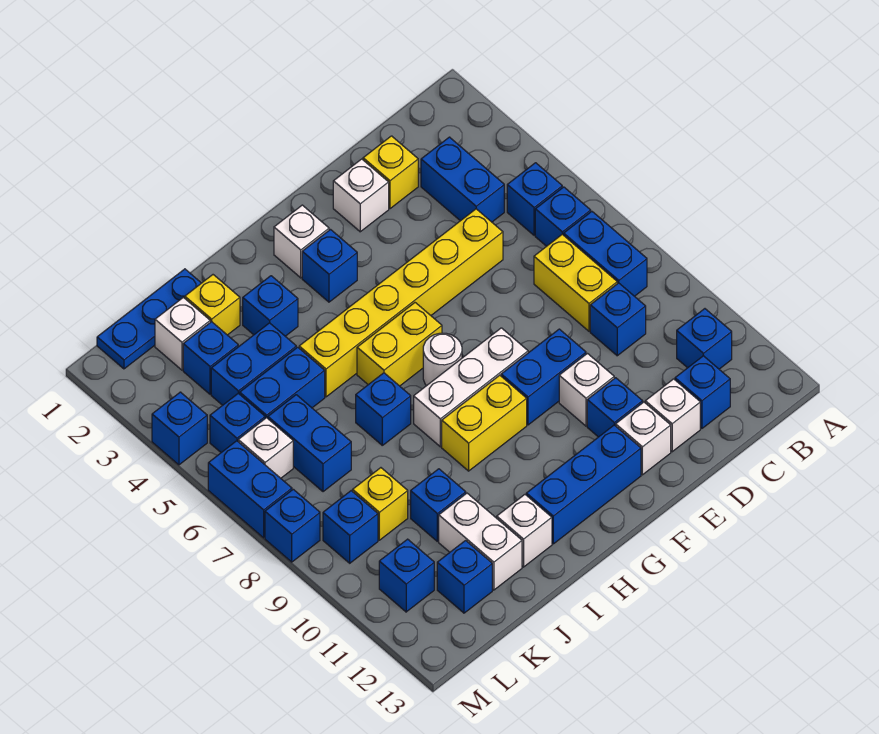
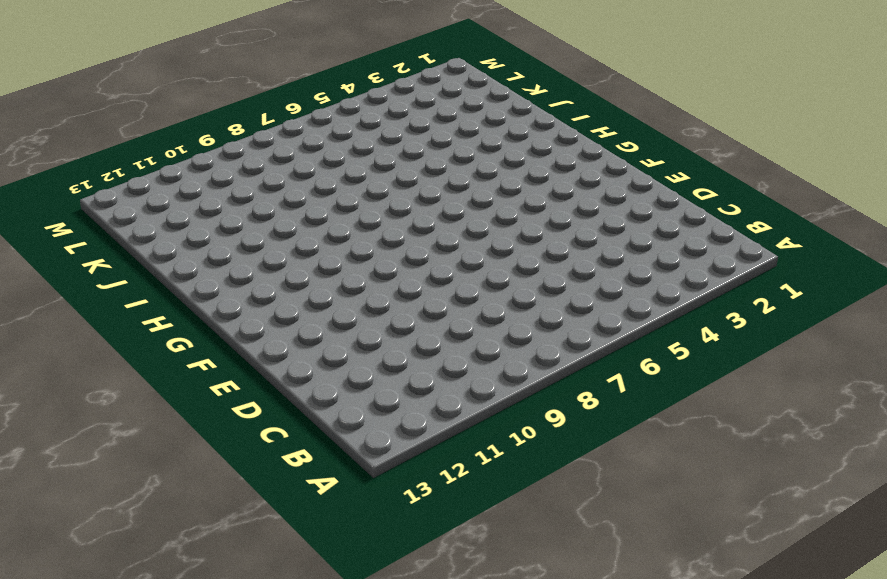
none -> blue brick B5 level 1
none -> blue brick B6 level 1
none -> blue brick B7:B8 level 1
none -> blue brick B11 level 1

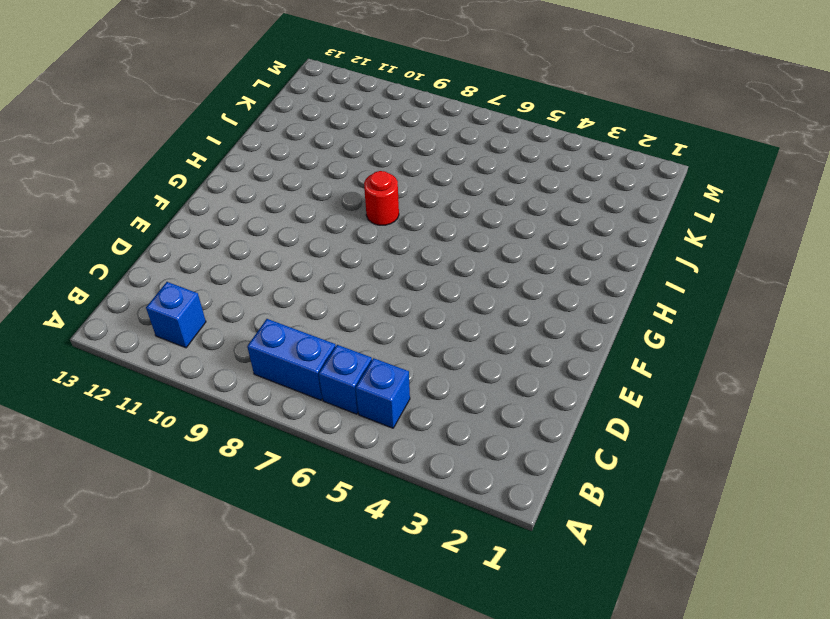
red round brick H8 level 1 -> white brick F8:H8 level 1
none -> blue brick C3:C4 level 1
none -> yellow brick C7:C8 level 1
none -> blue brick C9 level 1
none -> blue brick C12 level 1

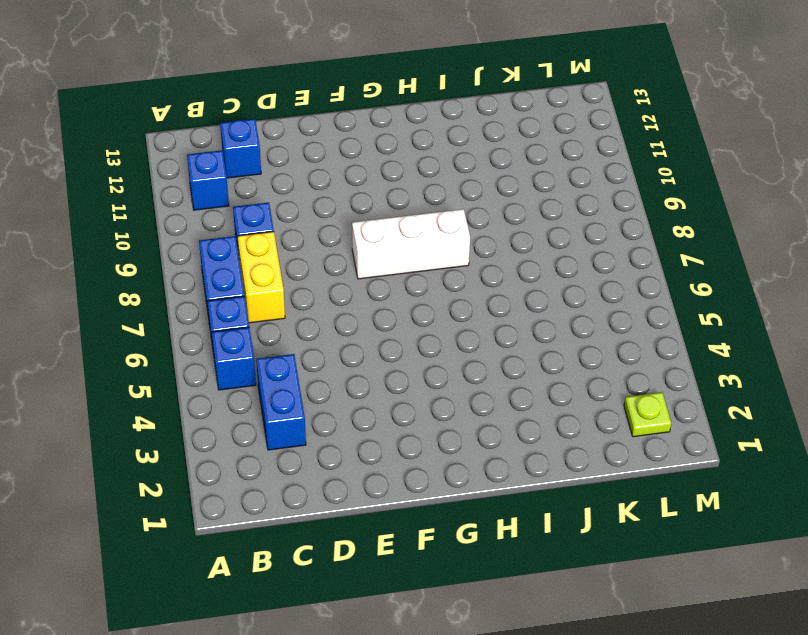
lime plate L2 level 1 -> none
none -> yellow brick D2 level 1
none -> yellow brick D5:I5 level 1
none -> white brick D12 level 1
none -> white brick E2 level 1

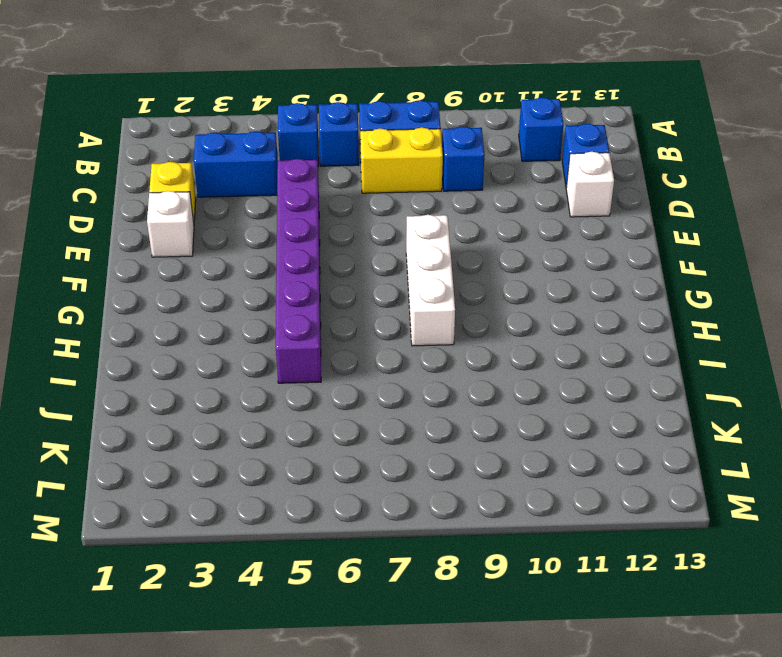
purple brick D5:I5 level 1 -> yellow brick D5:I5 level 1
none -> blue brick E9:F9 level 1
none -> white brick E10 level 1
none -> blue brick E11 level 1
none -> white brick E12 level 1

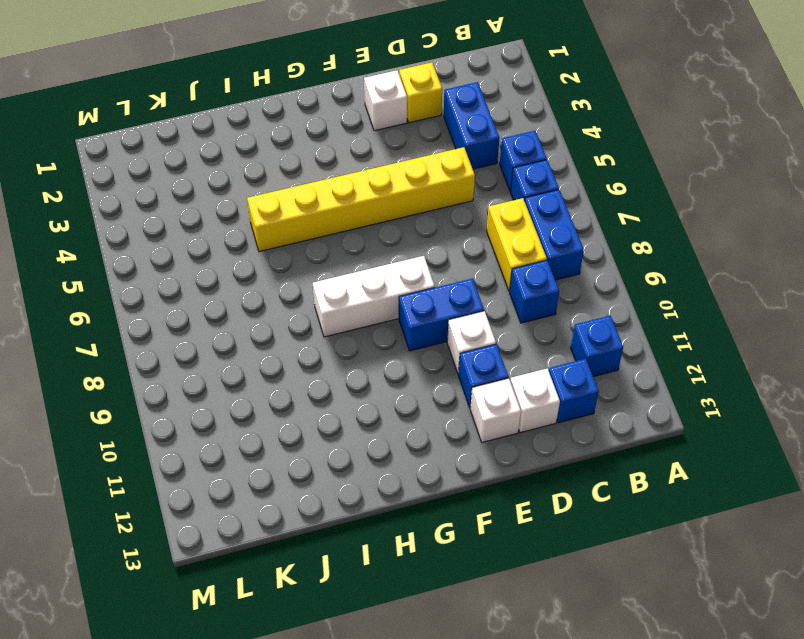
none -> blue brick F12:H12 level 1
none -> white brick G2 level 1
none -> blue brick G3 level 1
none -> yellow brick G6:H6 level 1

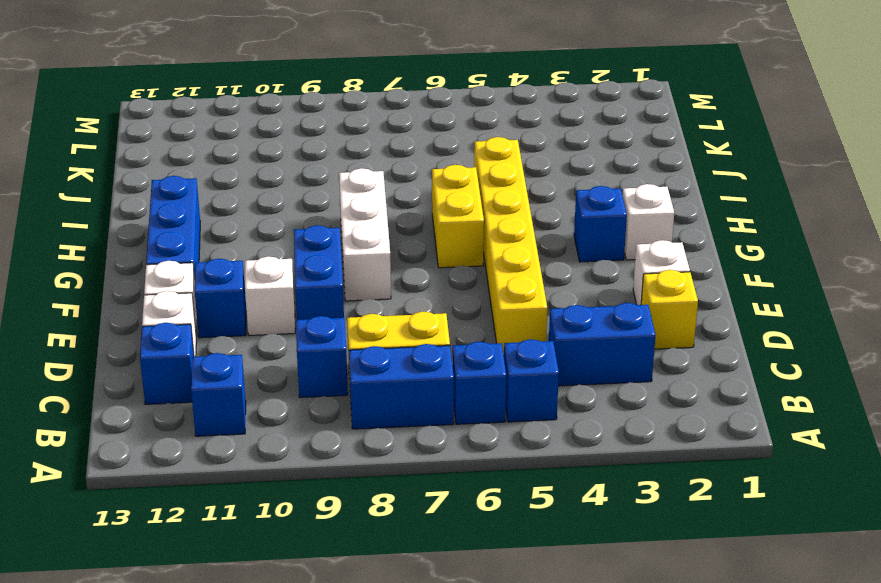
none -> white round brick G7 level 1
none -> yellow brick G9:H9 level 1
none -> blue brick I3 level 1
none -> blue brick I7 level 1

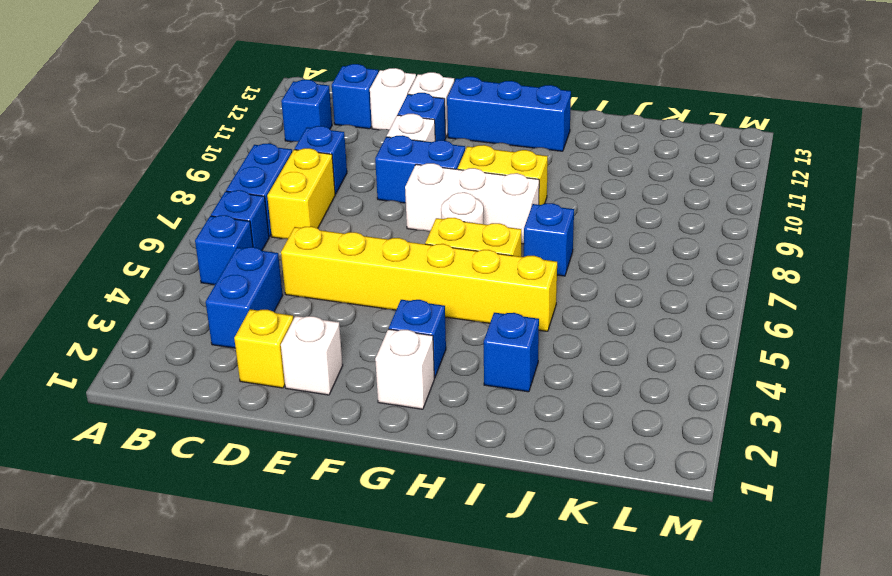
none -> white brick I12 level 1
none -> blue plate J1:L1 level 1
none -> yellow brick J2 level 1
none -> blue brick J4:K4 level 1

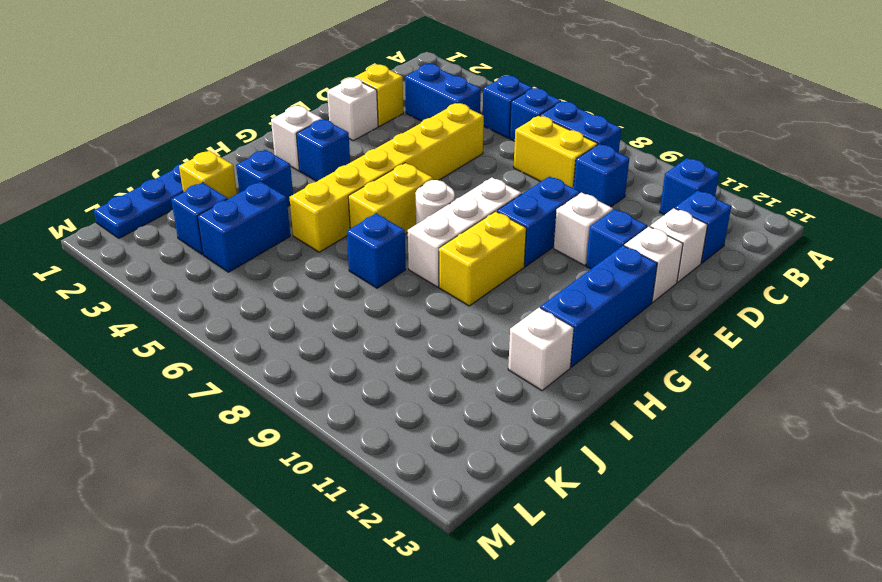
none -> blue brick J5:K5 level 1
none -> blue brick J10 level 1
none -> white brick J11:J12 level 1
none -> white brick K2 level 1

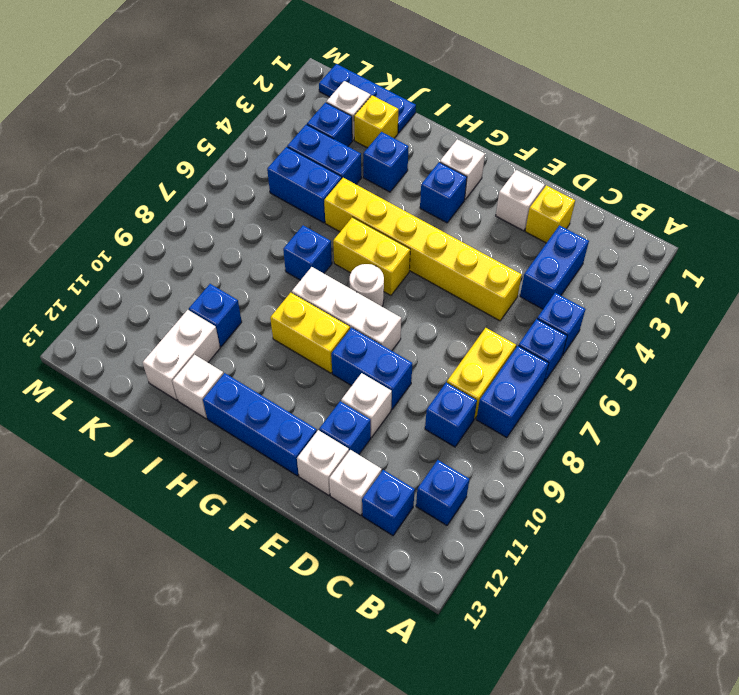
none -> blue brick K6:K7 level 1
none -> yellow brick K9 level 1
none -> blue brick K12 level 1
none -> blue brick L5 level 1

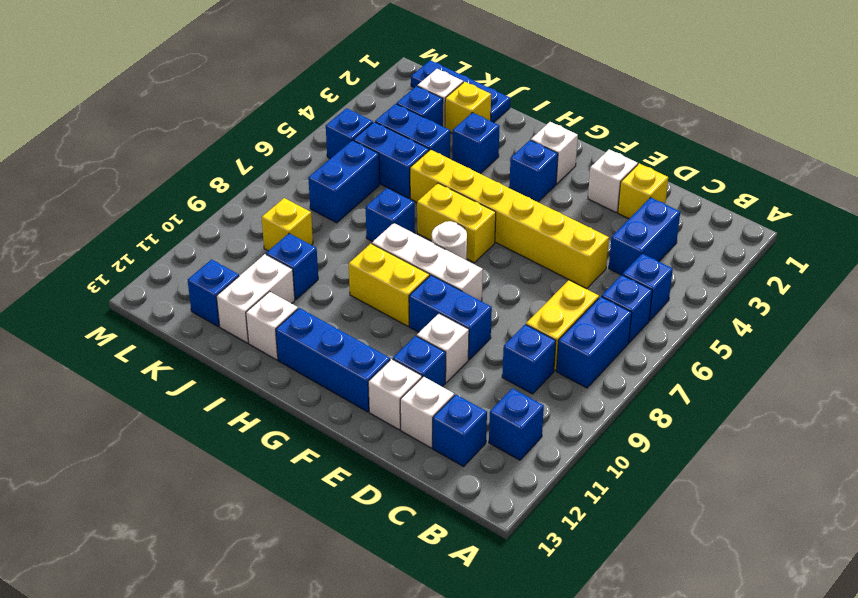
none -> white brick L6 level 1
none -> blue brick L9 level 1
none -> blue brick L11 level 1
none -> blue brick M4 level 1

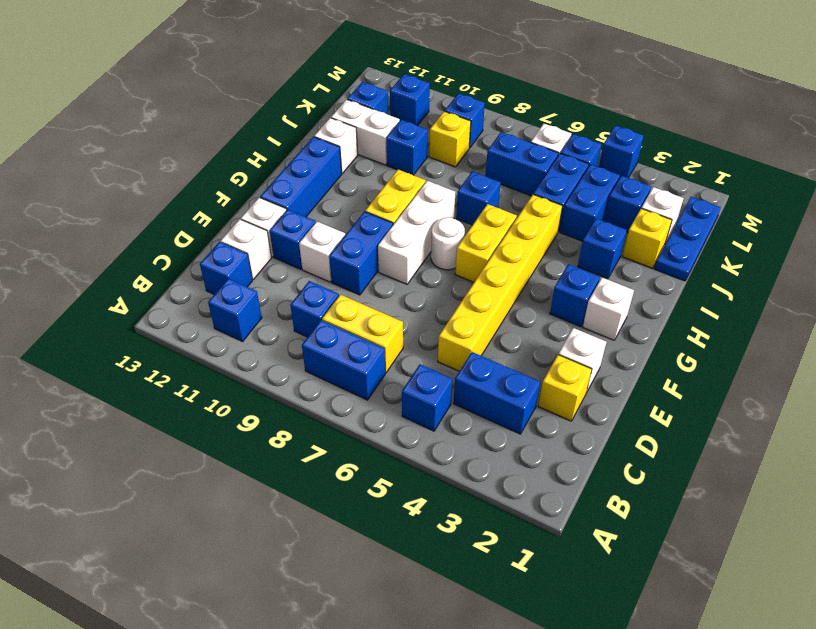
none -> blue brick B6 level 1
none -> blue brick M6:M7 level 1
none -> blue brick M8 level 1

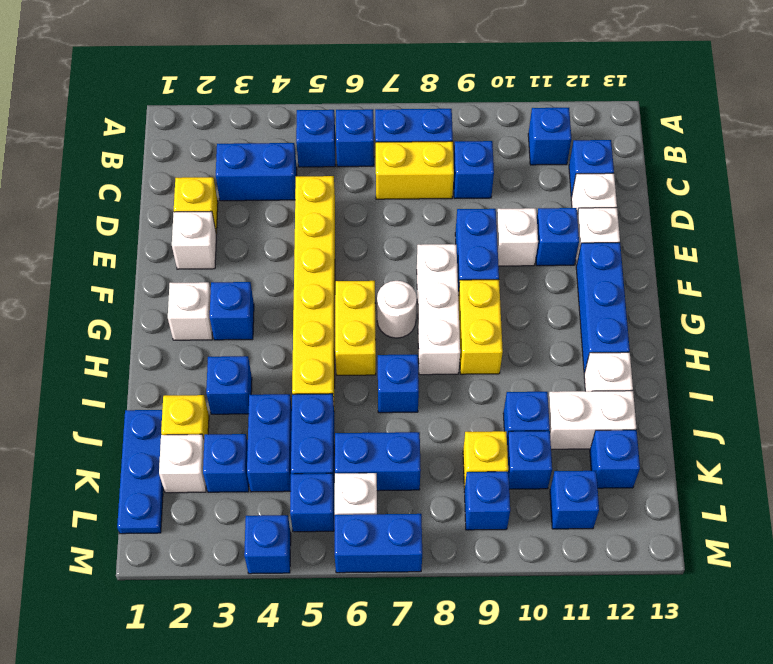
blue brick K10 level 1 -> blue brick M8 level 1

